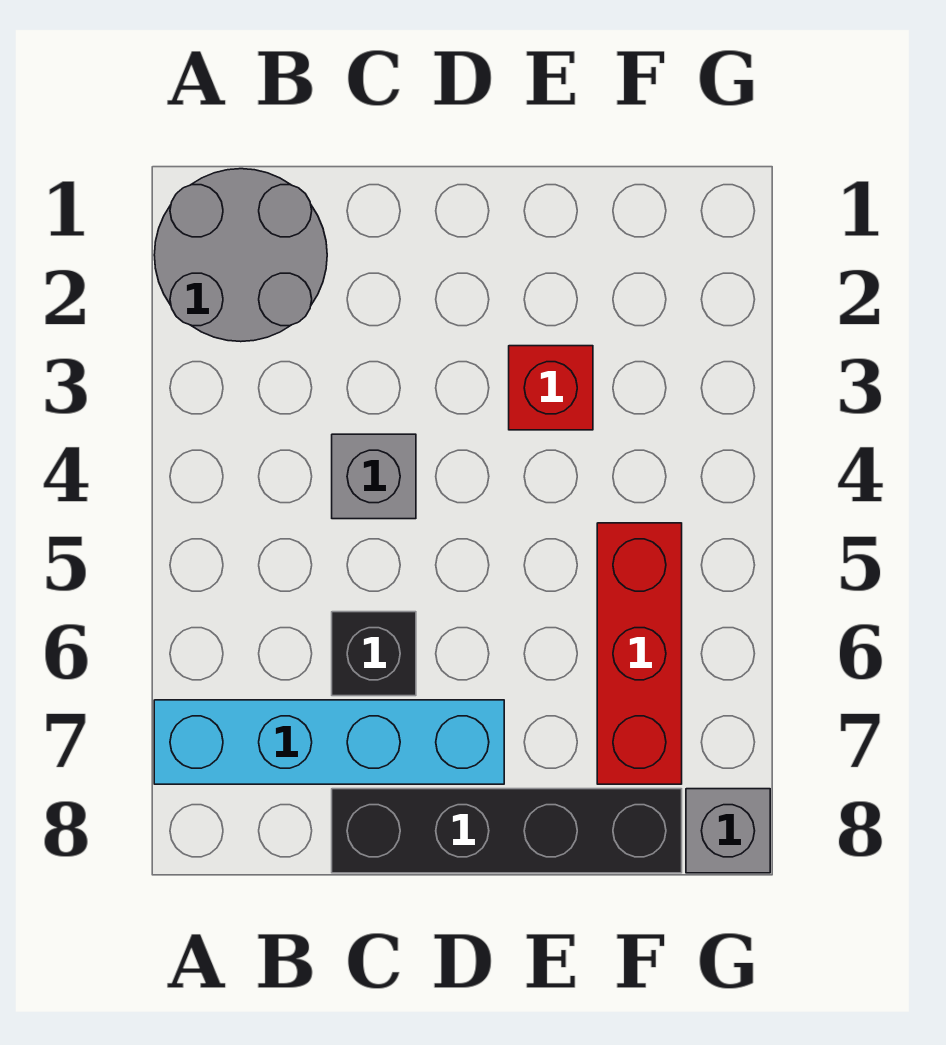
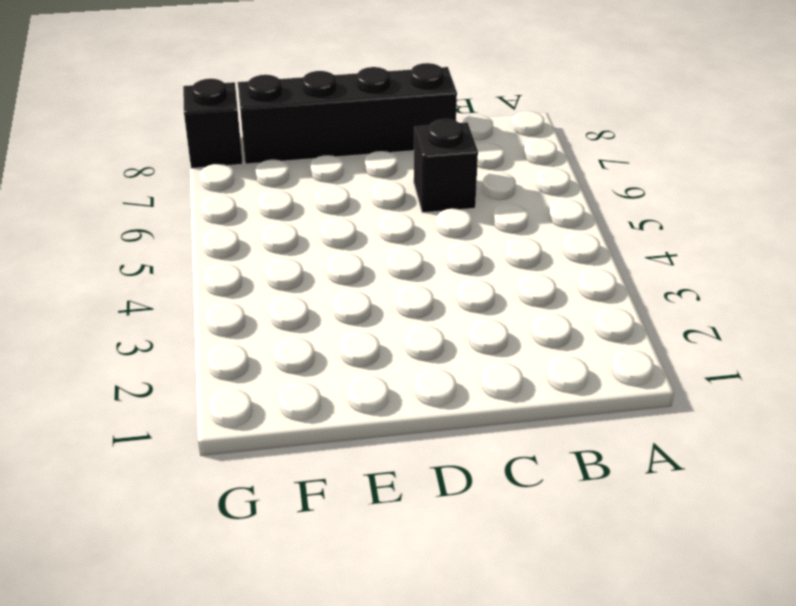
black brick G8 level 1 -> grey brick G8 level 1
none -> grey round brick A1:B2 level 1
none -> cyan brick A7:D7 level 1

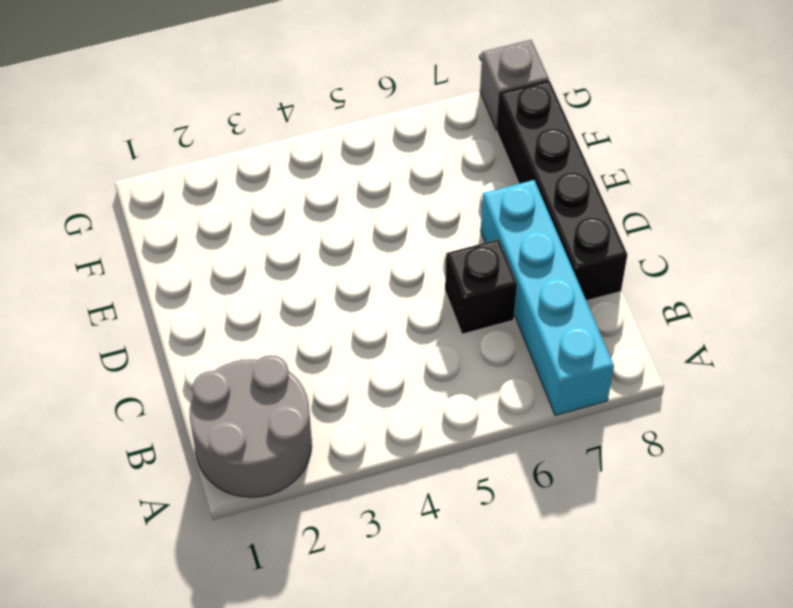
none -> grey brick C4 level 1
none -> red brick E3 level 1

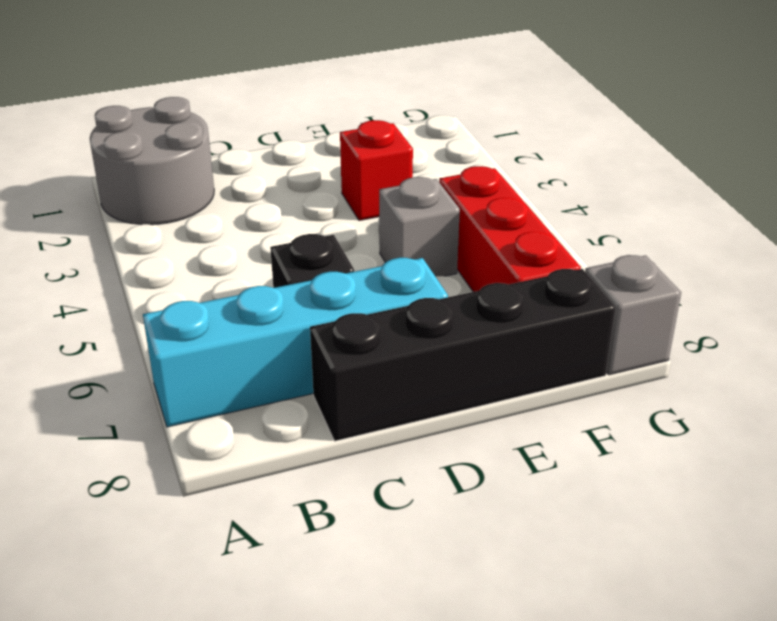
grey brick E5 level 1 -> grey brick C4 level 1

